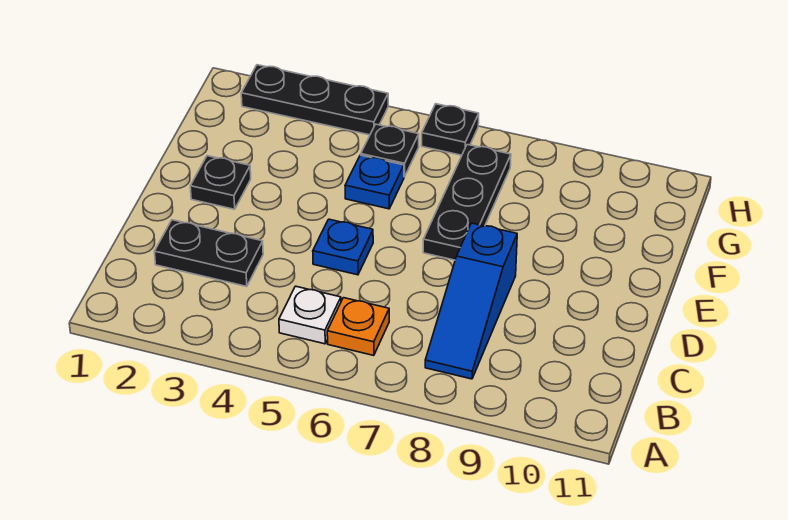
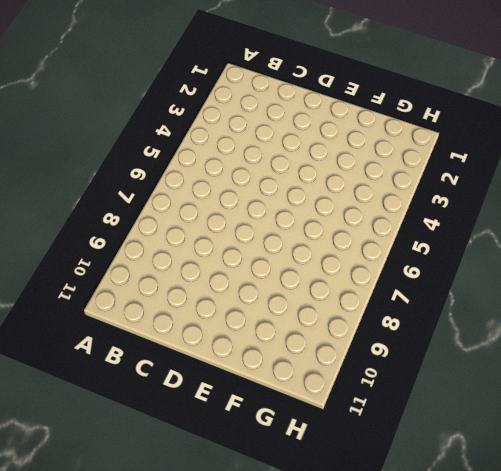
none -> white plate B5 level 1
none -> orange plate B6 level 1

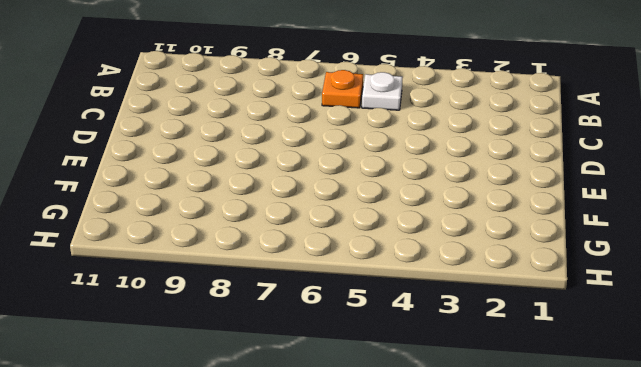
none -> blue slope B8:D8 level 1 top D
none -> black plate C2:C3 level 1

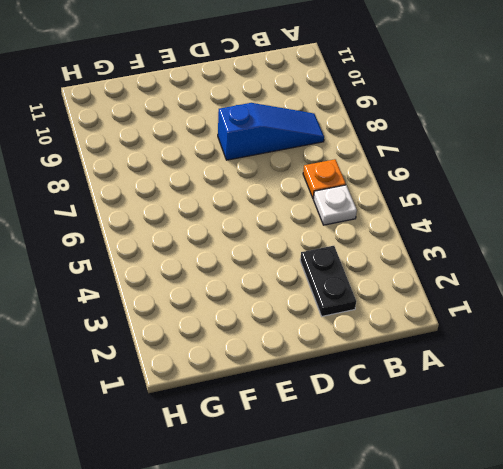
none -> blue plate D5 level 1
none -> black plate E2 level 1

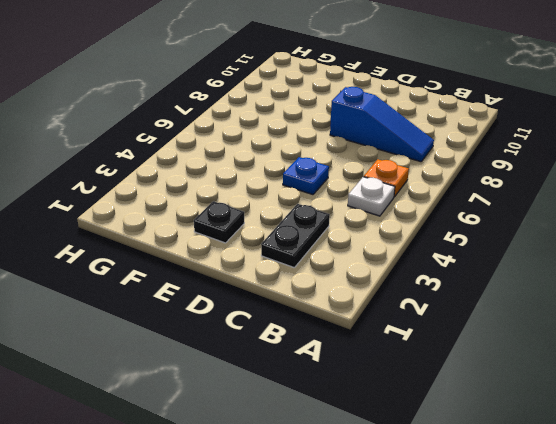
none -> black plate E7:G7 level 1
none -> blue plate F5 level 1

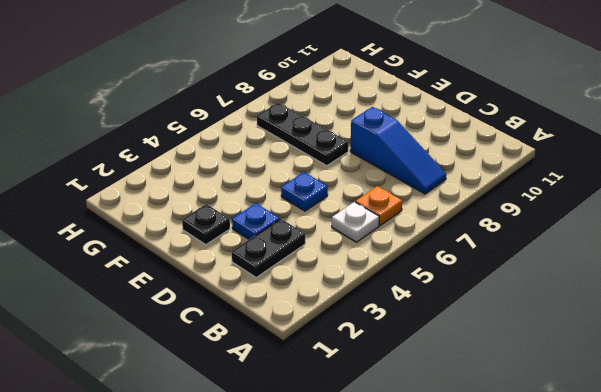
blue plate D3 level 1 -> blue plate F5 level 1
none -> black plate G5 level 1
none -> black plate H2:H4 level 1

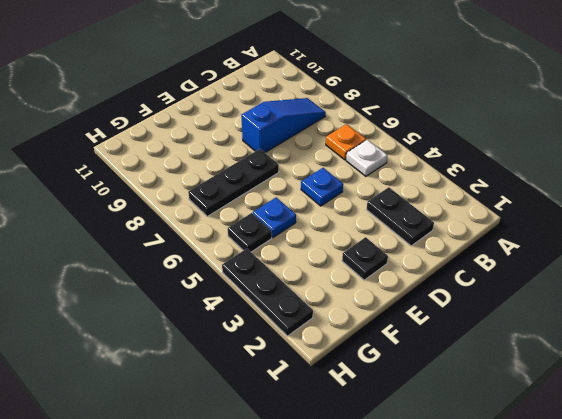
none -> black plate H6 level 1

